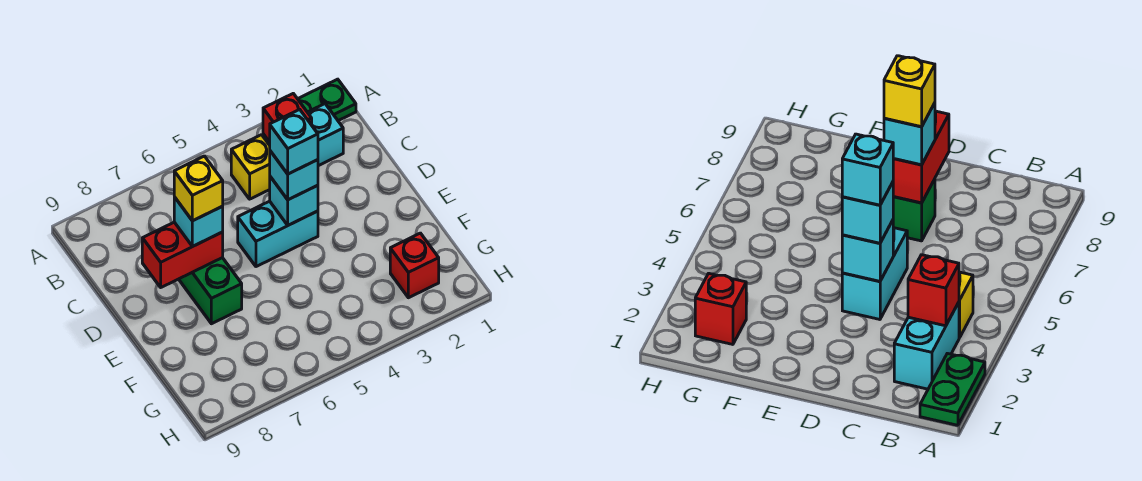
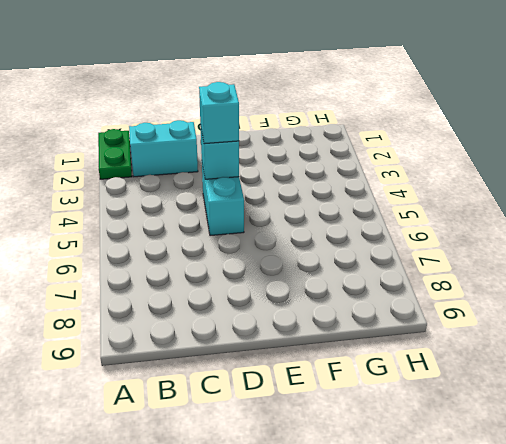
cyan brick B2:C2 level 1 -> cyan brick B2:B3 level 1
none -> yellow brick B4 level 1
none -> green brick D7:E7 level 1
none -> red brick G2 level 1

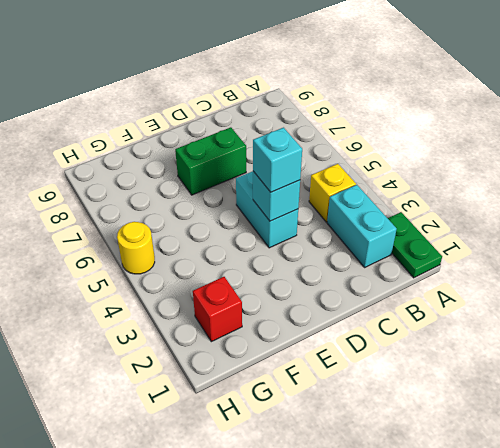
yellow round brick H5 level 1 -> none
none -> red brick B3 level 2
none -> red brick D7:D8 level 2
none -> cyan brick D7 level 3

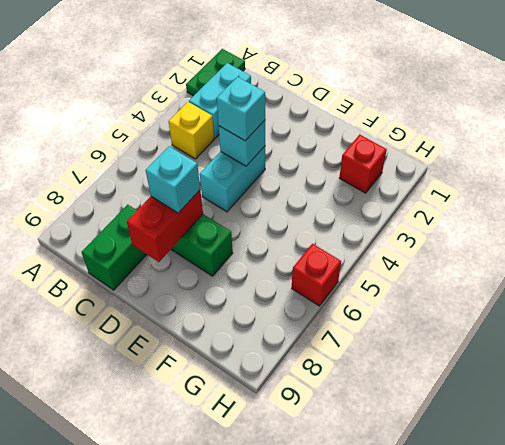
green brick C8:C9 level 1 -> none
red brick H6 level 1 -> red brick B3 level 2
none -> cyan brick D4 level 4
none -> yellow brick D7 level 4

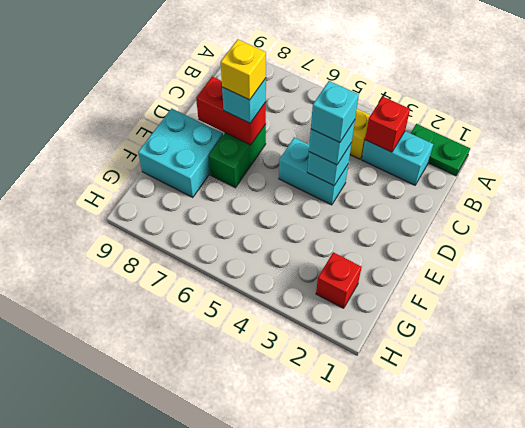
cyan brick E8:F9 level 1 -> none

